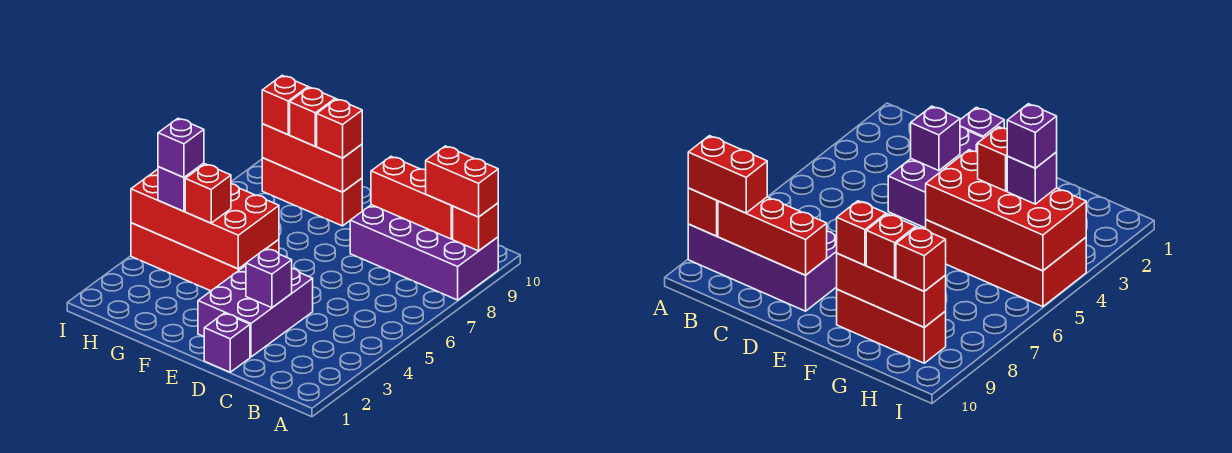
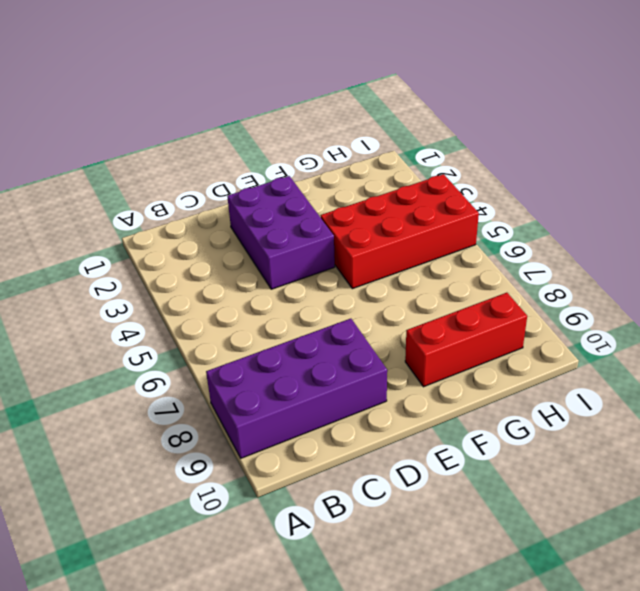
none -> purple brick D1 level 1
none -> red brick A9 level 2
none -> red brick B9:D9 level 2

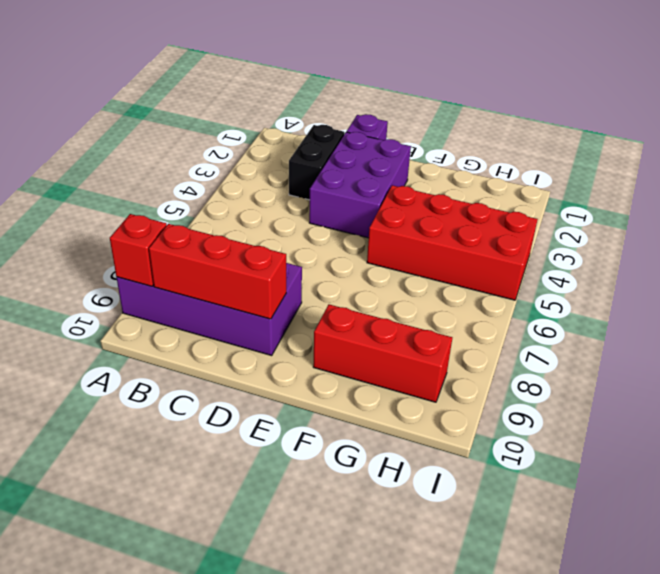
black brick C2:C3 level 1 -> none
none -> purple brick D3 level 2
none -> red brick F4:I5 level 2
none -> red brick F9:H9 level 2

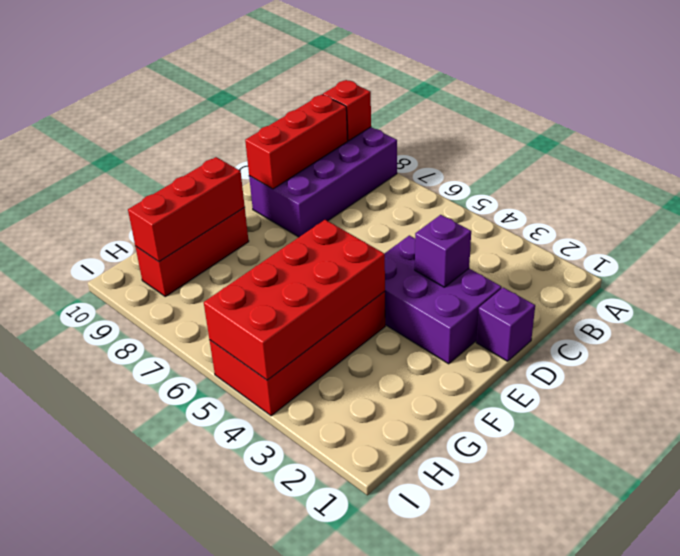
none -> red brick A9:B9 level 3
none -> red brick F9 level 3
none -> red brick G4 level 3

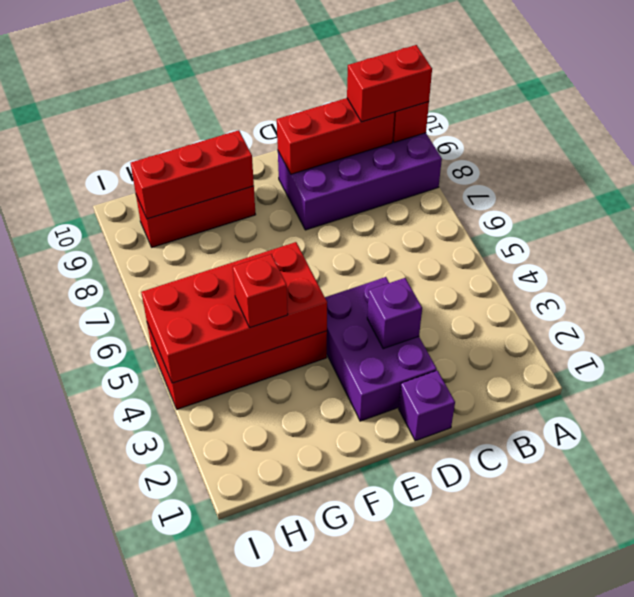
none -> red brick F9 level 3
none -> red brick G9 level 3
none -> purple brick H4 level 3

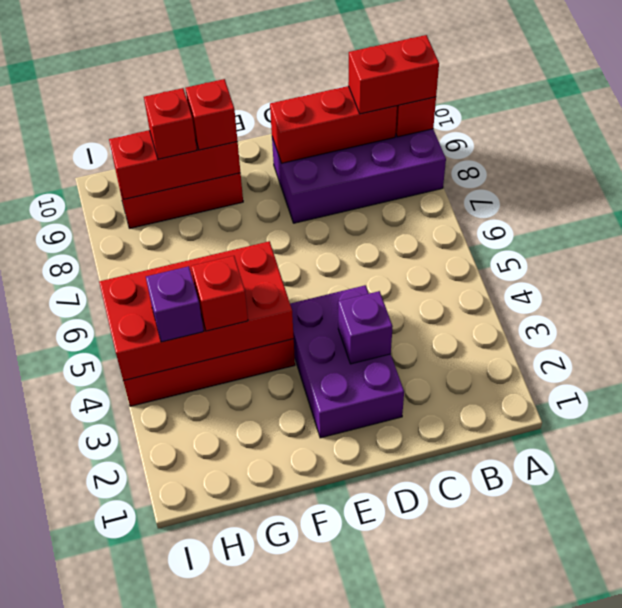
none -> purple brick D1 level 1
none -> red brick H9 level 3
none -> purple brick H4 level 4

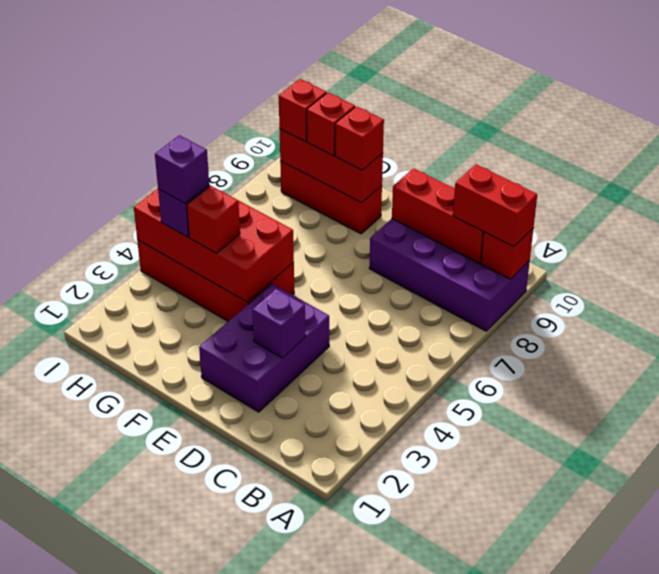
none -> purple brick D1 level 1

